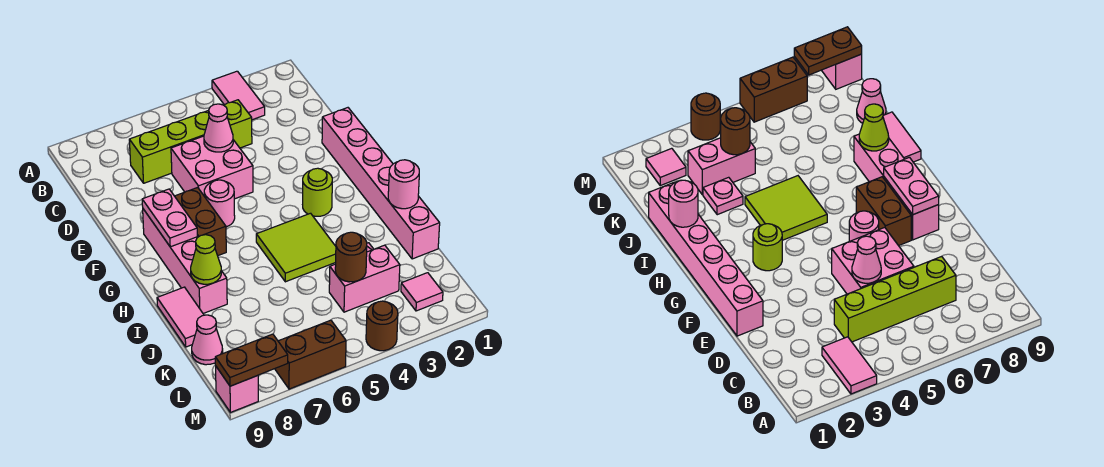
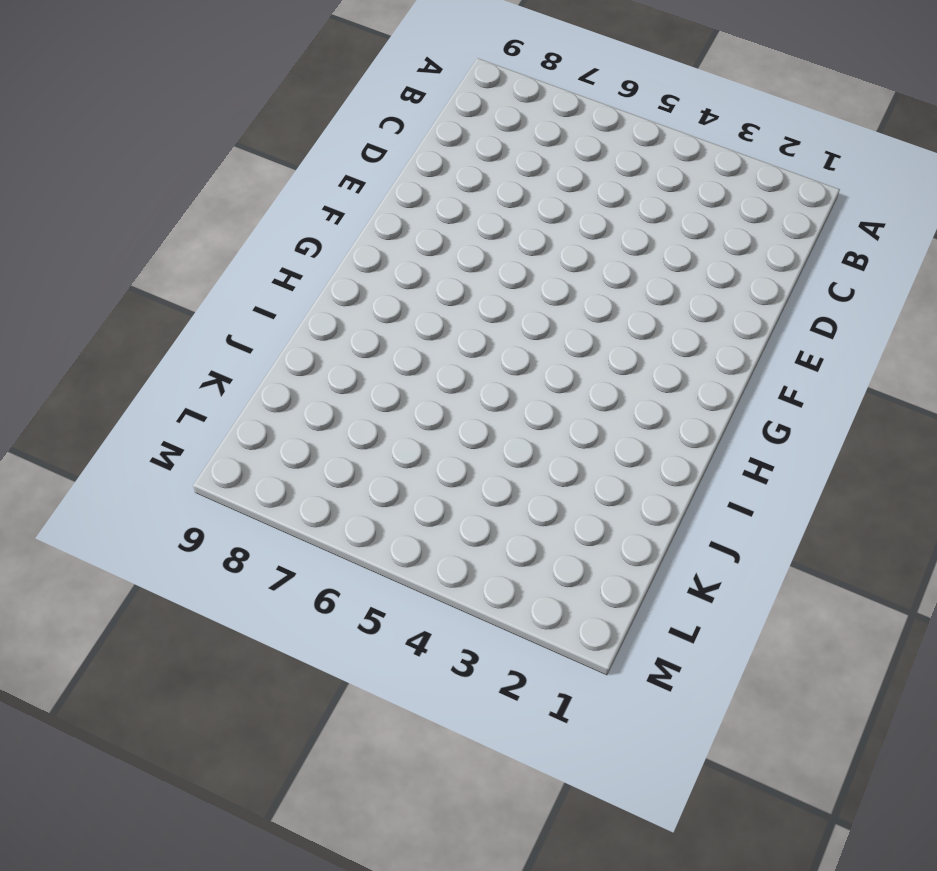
none -> pink tile A3:B3 level 1
none -> lime brick C4:C7 level 1
none -> pink brick D5:E6 level 1

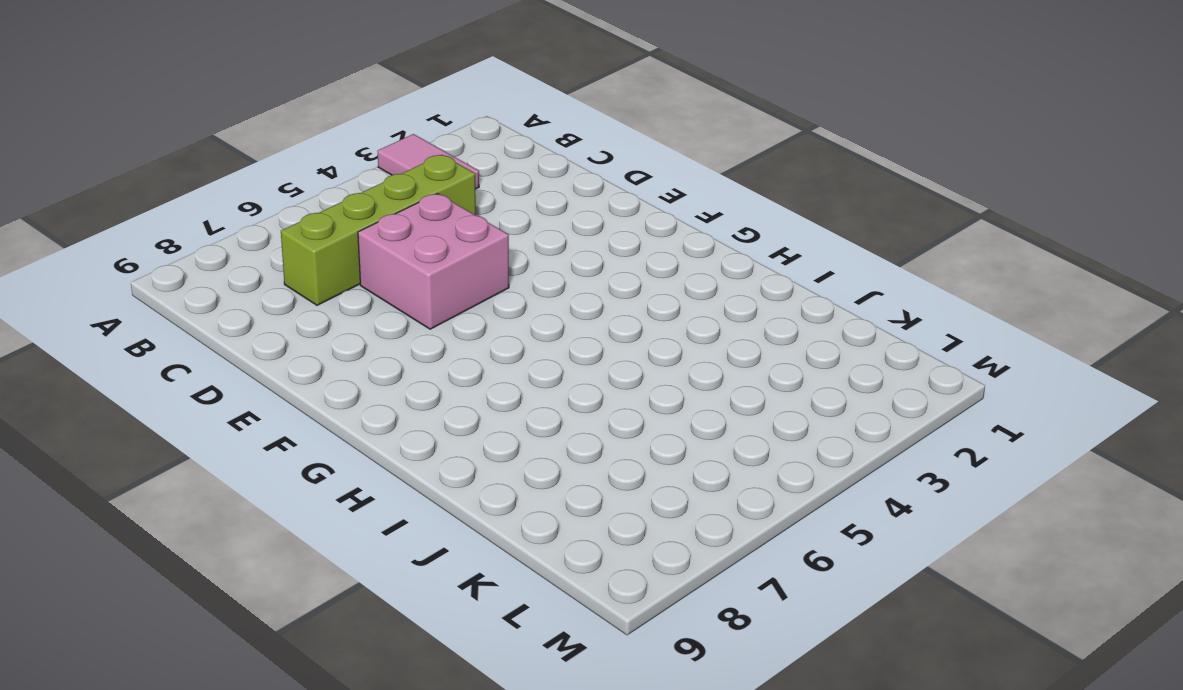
none -> pink brick E1:J1 level 1
none -> pink round brick F6 level 1
none -> brown brick F7:G7 level 1

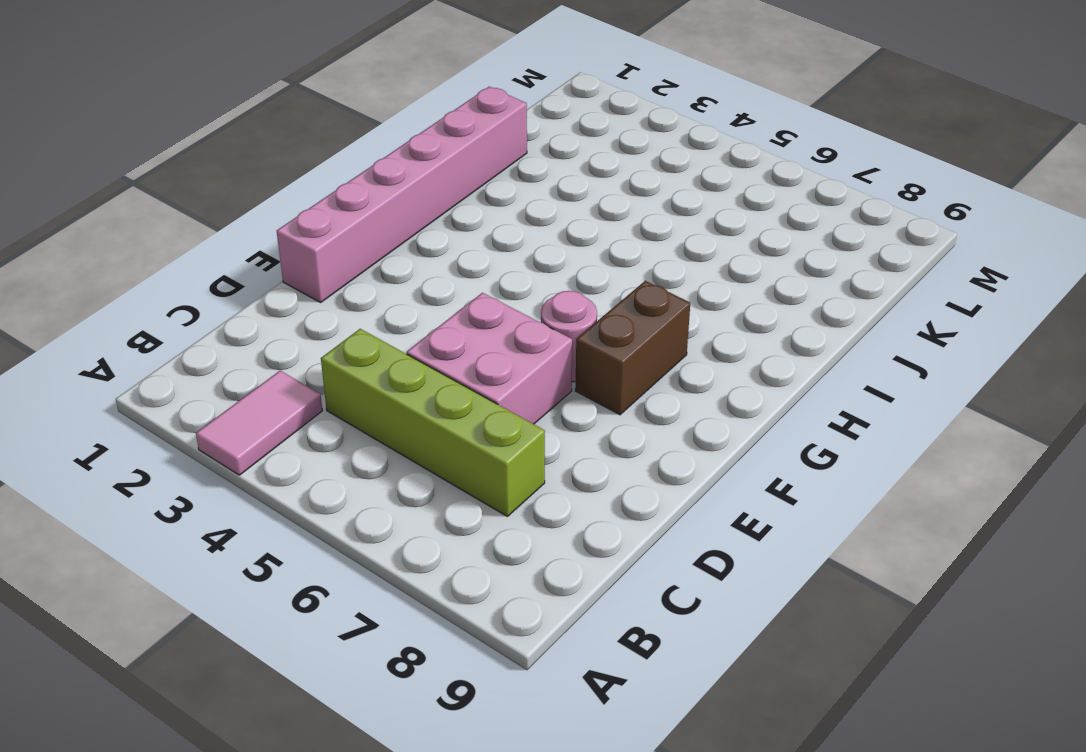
none -> pink brick F8:I8 level 1
none -> lime round brick G3 level 1
none -> lime tile H4:I5 level 1

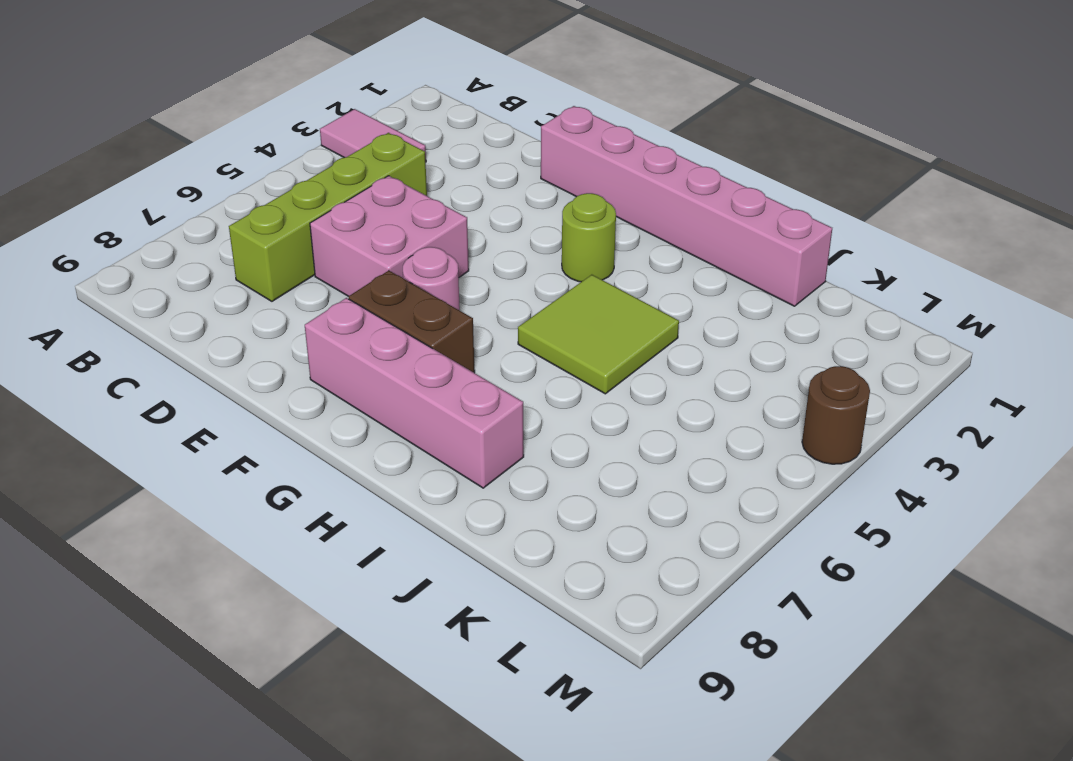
none -> pink tile I9:J9 level 1
none -> pink plate J3 level 1
none -> pink brick K3:K4 level 1

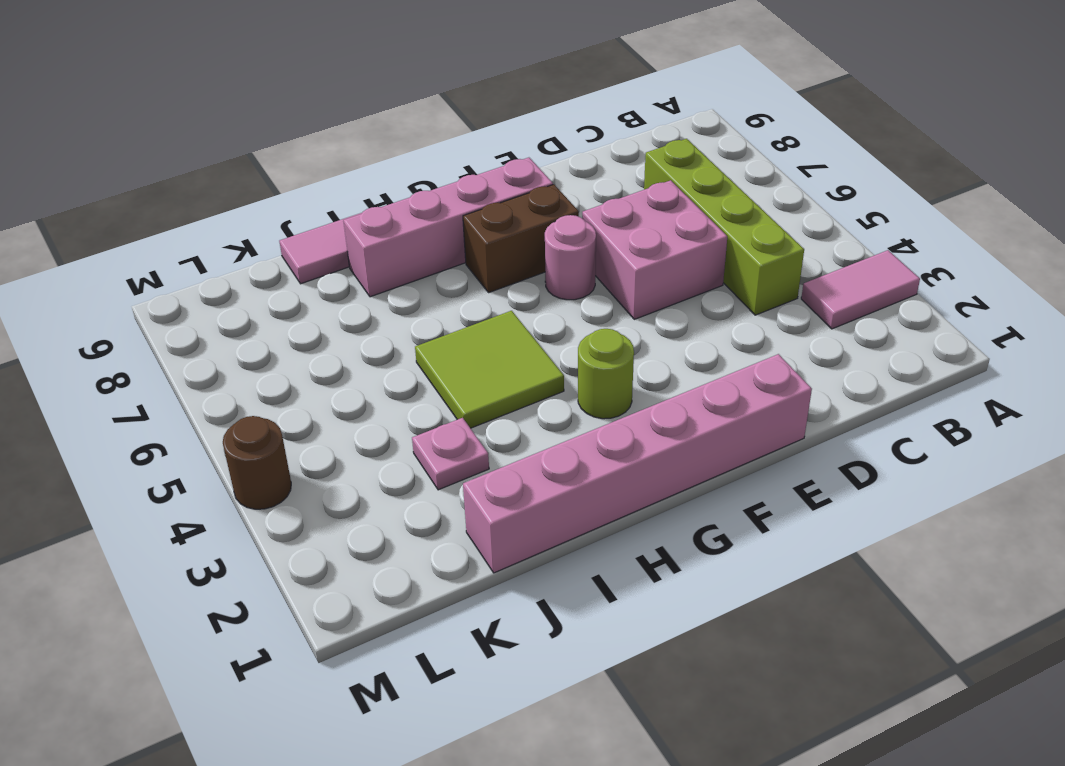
none -> pink brick K3:K4 level 1
none -> pink cone K9 level 1
none -> pink tile L2 level 1

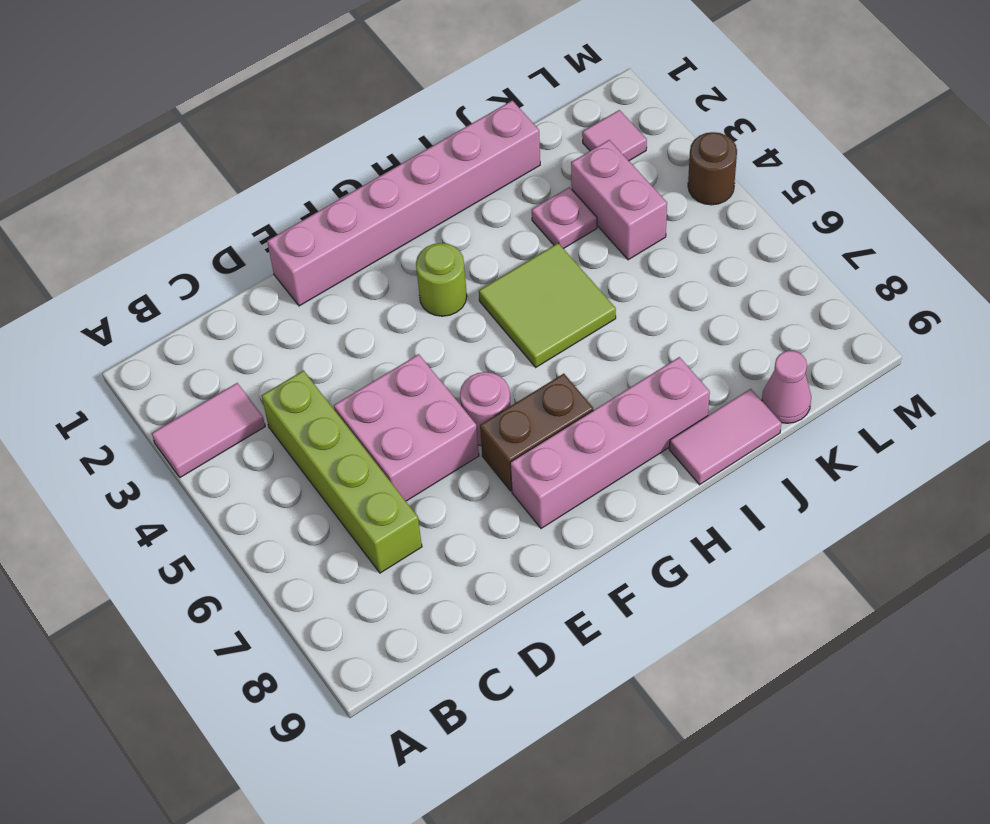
none -> brown brick M6:M7 level 1
none -> pink brick M9 level 1
none -> pink cone D5 level 2

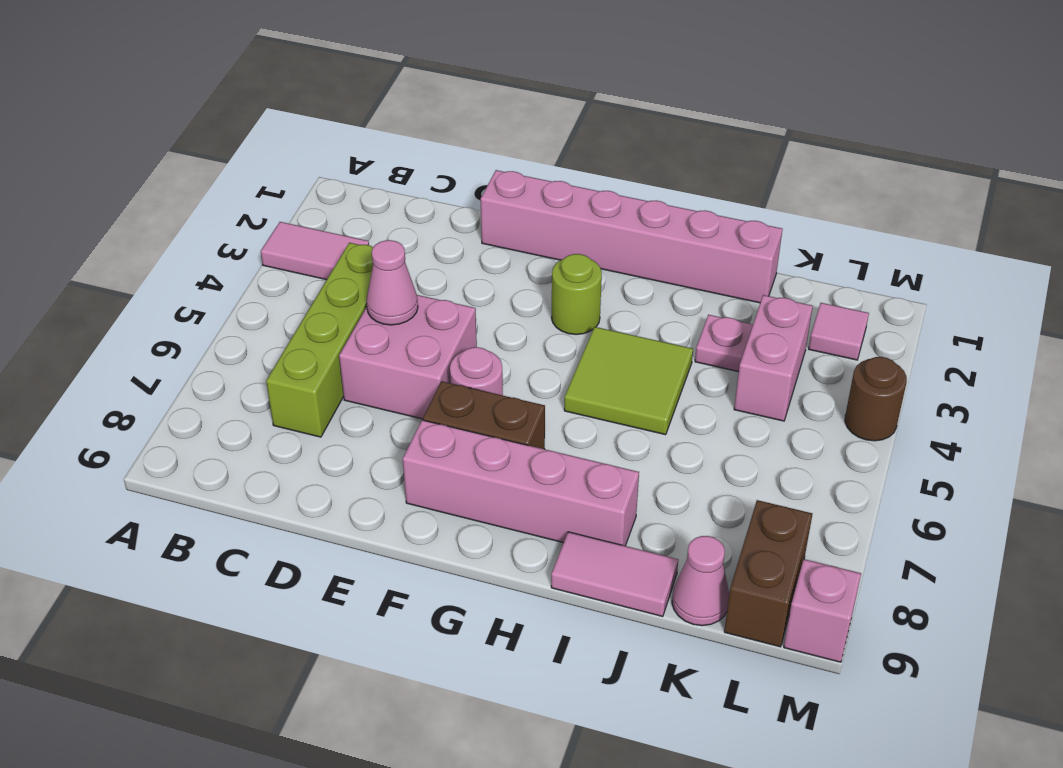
brown brick L8:L9 level 1 -> brown brick M6:M7 level 1
none -> pink plate F8:G8 level 2
none -> pink round brick I1 level 2
none -> lime cone I8 level 2

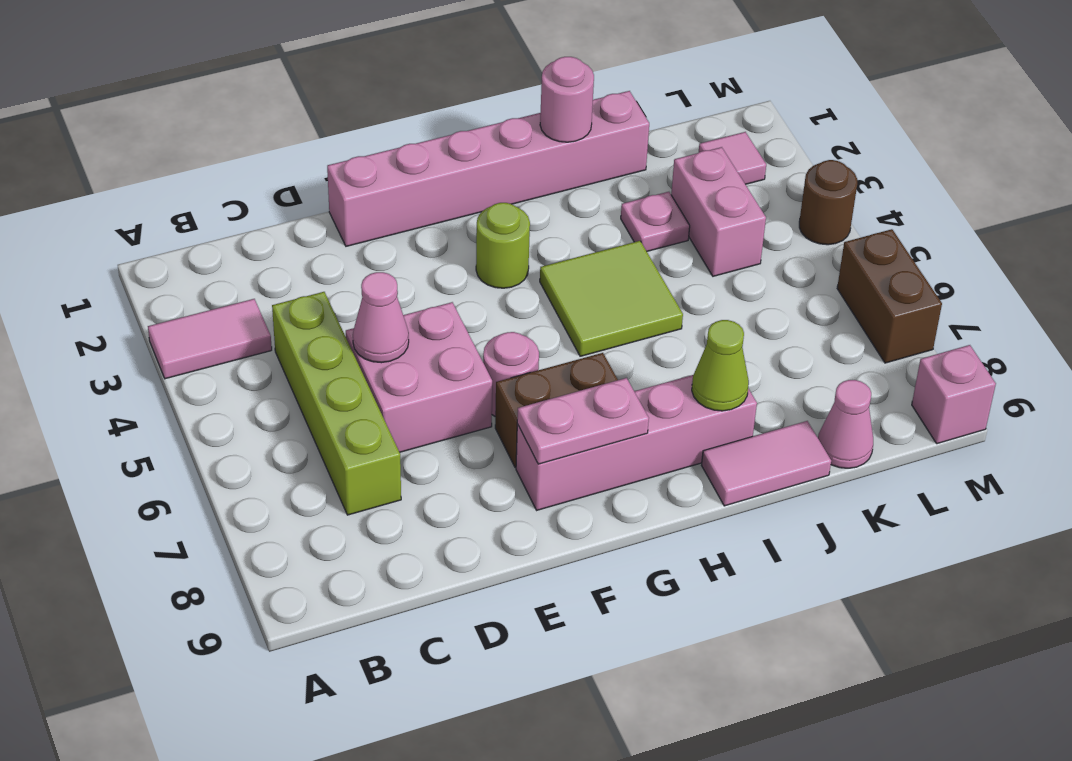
none -> brown round brick K4 level 2
none -> brown plate M8:M9 level 2

